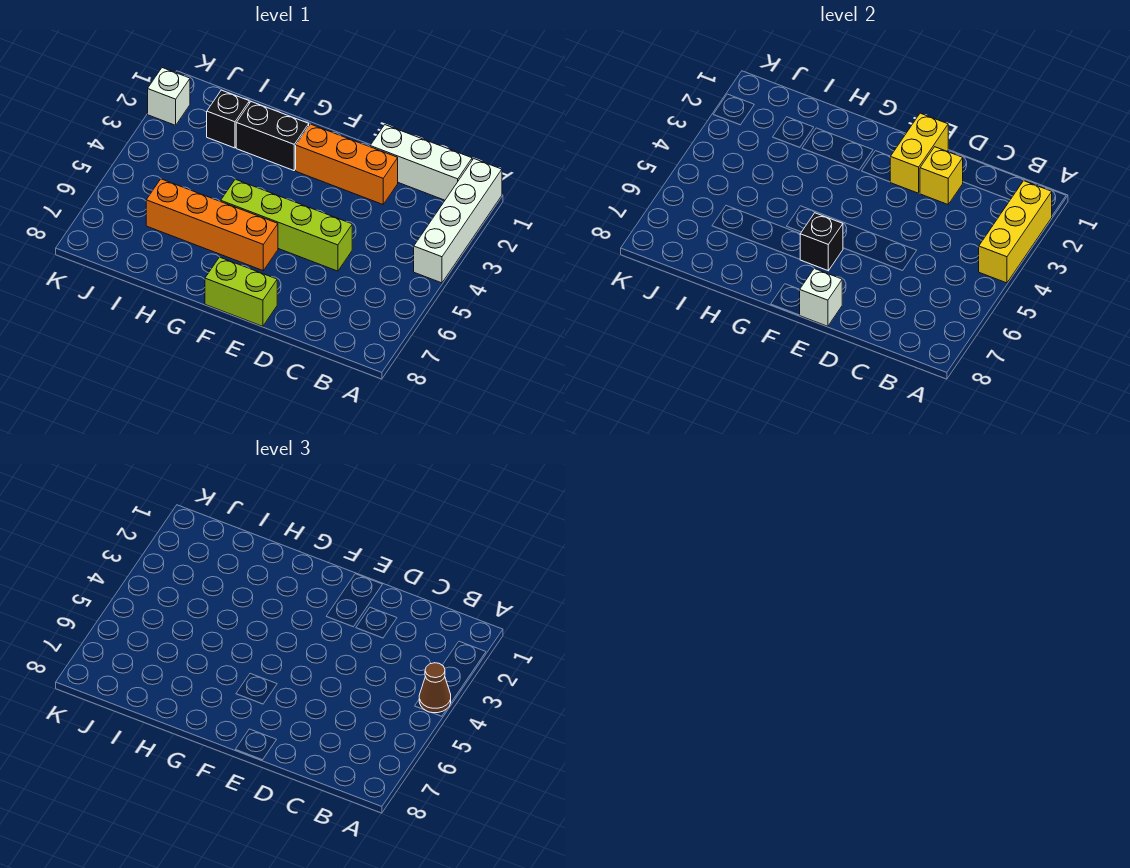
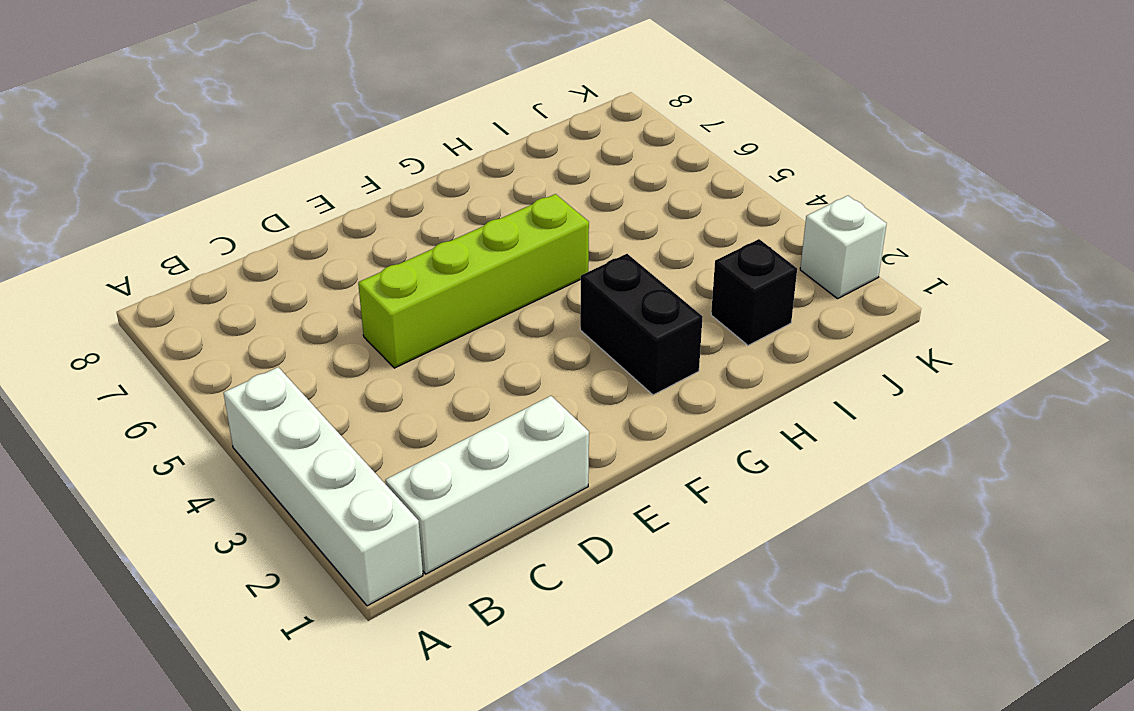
black brick G2:G3 level 1 -> black brick G2:H2 level 1
none -> orange brick D2:F2 level 1
none -> lime brick E8:F8 level 1
none -> orange brick F6:I6 level 1

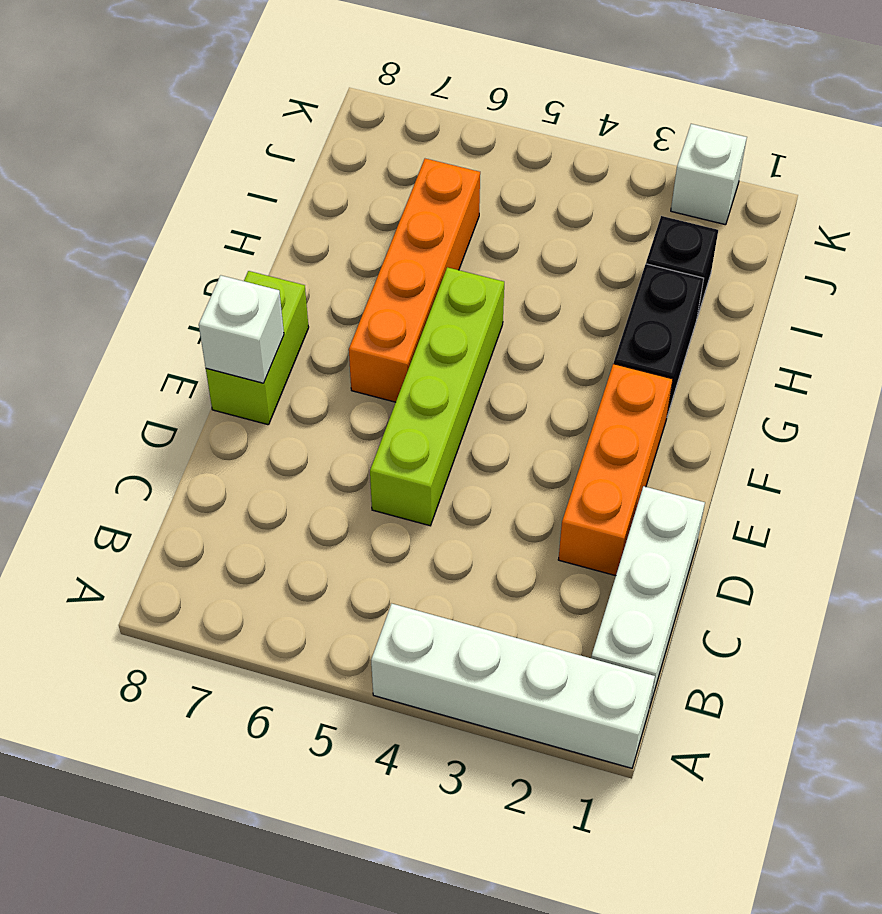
none -> yellow brick A2:A4 level 2
none -> yellow brick D2 level 2
none -> yellow brick E1:E2 level 2

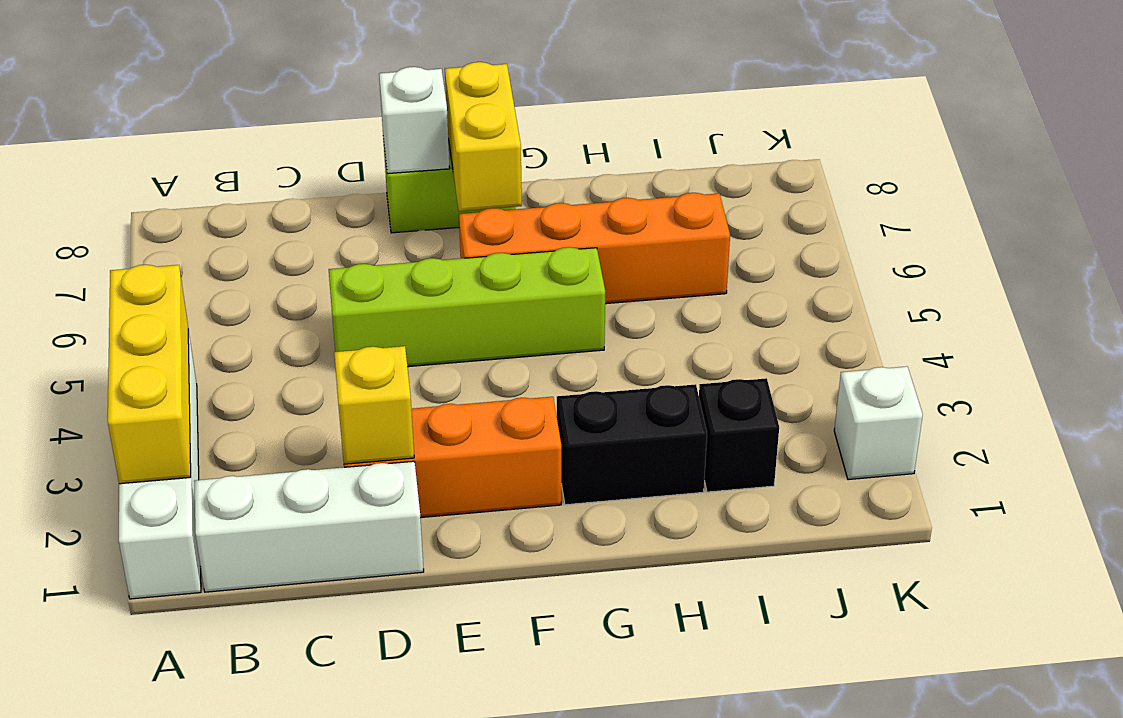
yellow brick F7:F8 level 2 -> yellow brick E1:E2 level 2
none -> black brick F6 level 2
none -> brown cone A4 level 3

